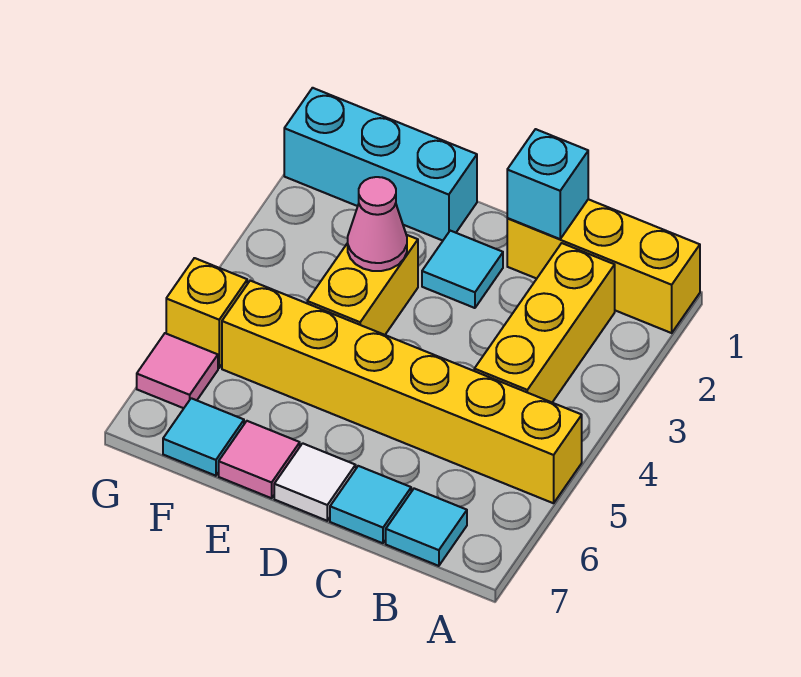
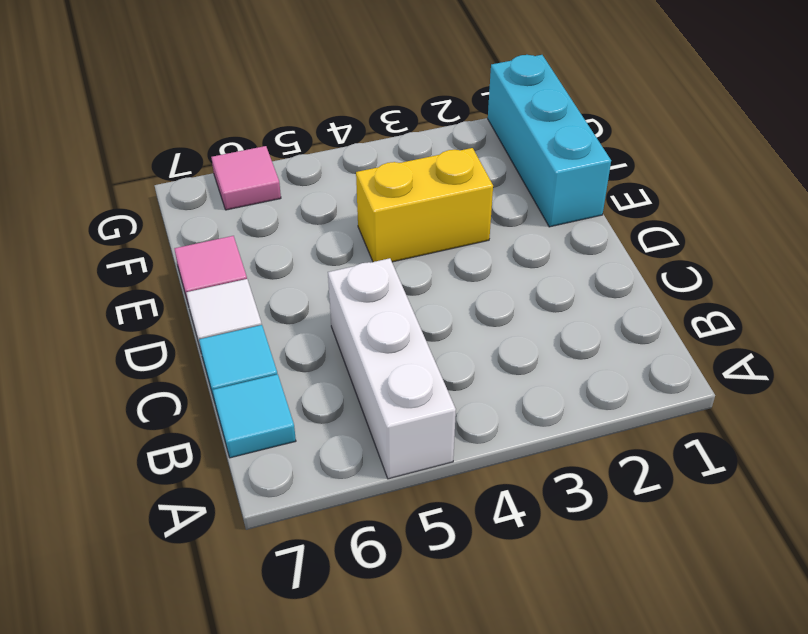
white brick A5:C5 level 1 -> yellow brick A5:F5 level 1
none -> yellow brick A1:C1 level 1
none -> yellow brick B2:B4 level 1
none -> cyan tile D2 level 1

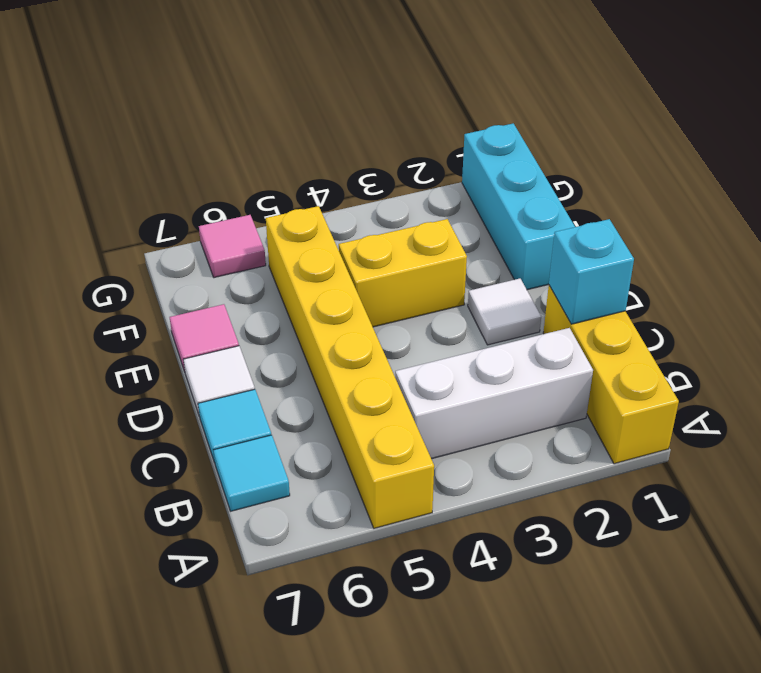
white brick B2:B4 level 1 -> yellow brick B2:B4 level 1
white tile D2 level 1 -> cyan tile D2 level 1
none -> cyan tile F7 level 1
none -> yellow brick G5 level 1
none -> pink cone E3 level 2

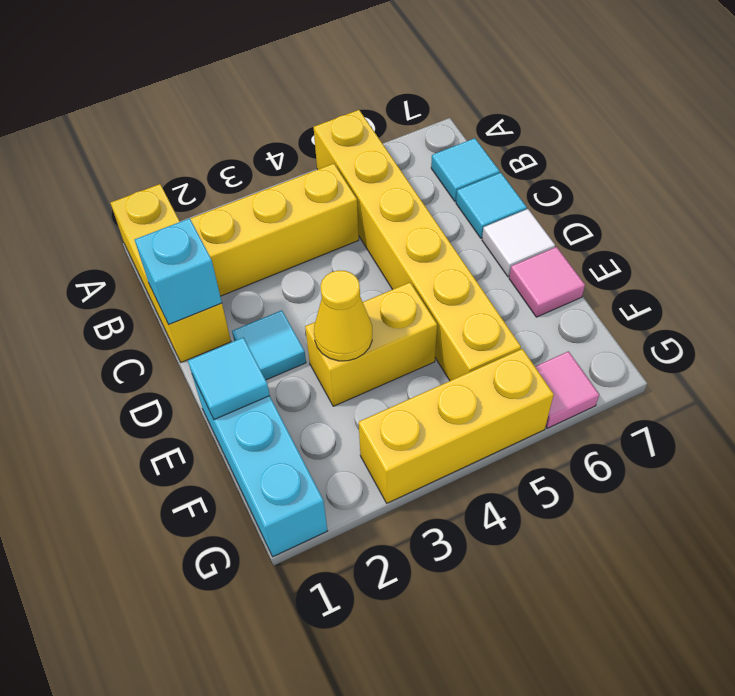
cyan tile E1 level 2 -> cyan tile F7 level 1
yellow cone E3 level 2 -> pink cone E3 level 2
yellow brick G3:G5 level 1 -> yellow brick G5 level 1

